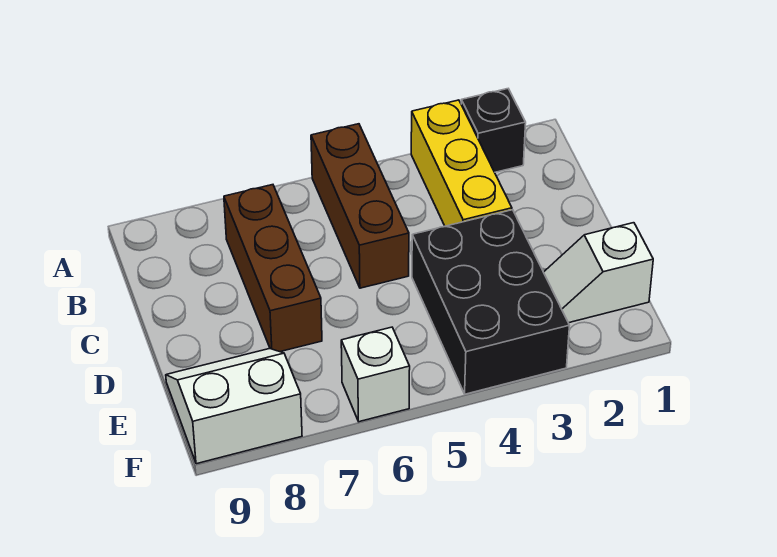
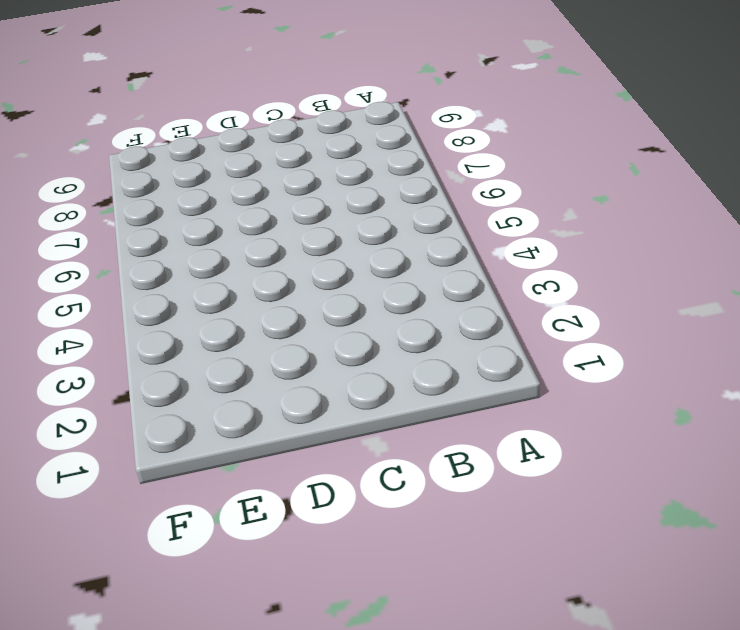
none -> black brick A2 level 1
none -> yellow brick A3:C3 level 1

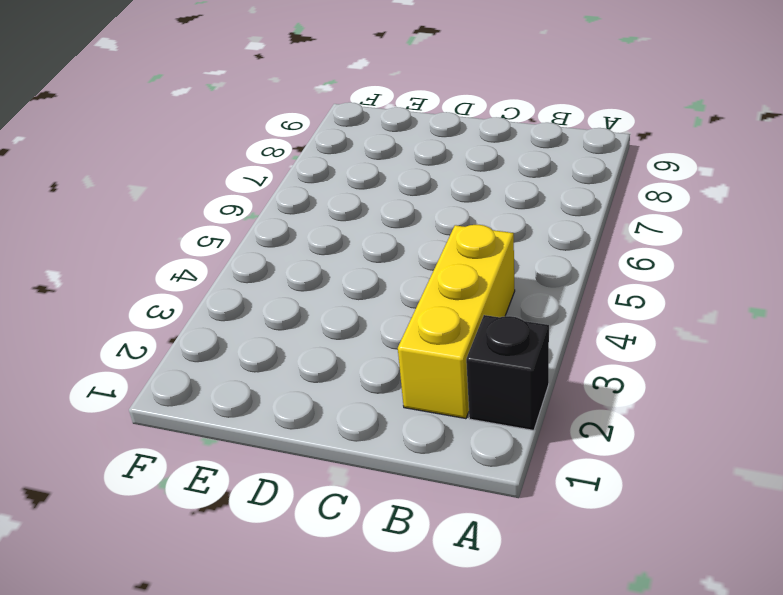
yellow brick B2:B4 level 1 -> yellow brick A3:C3 level 1
none -> brown brick A5:C5 level 1
none -> brown brick B7:D7 level 1

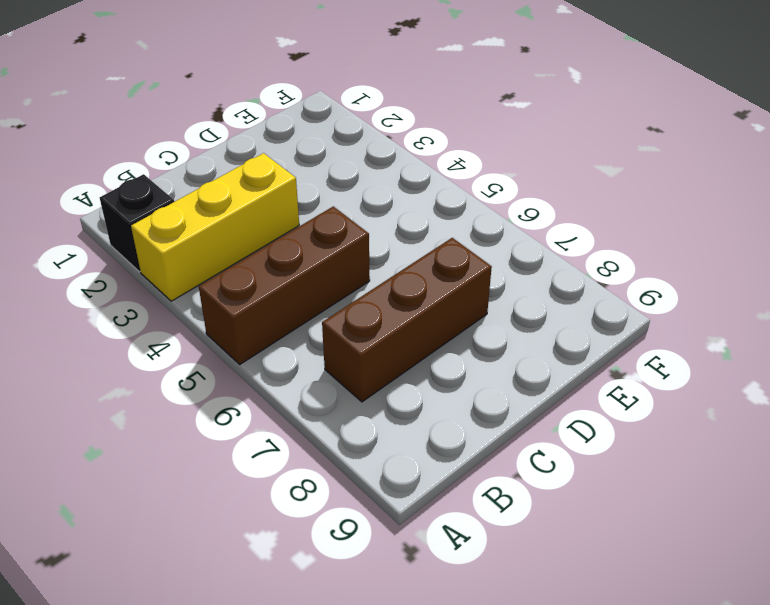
none -> black brick D3:F4 level 1
none -> white slope E1:E2 level 1 top 1

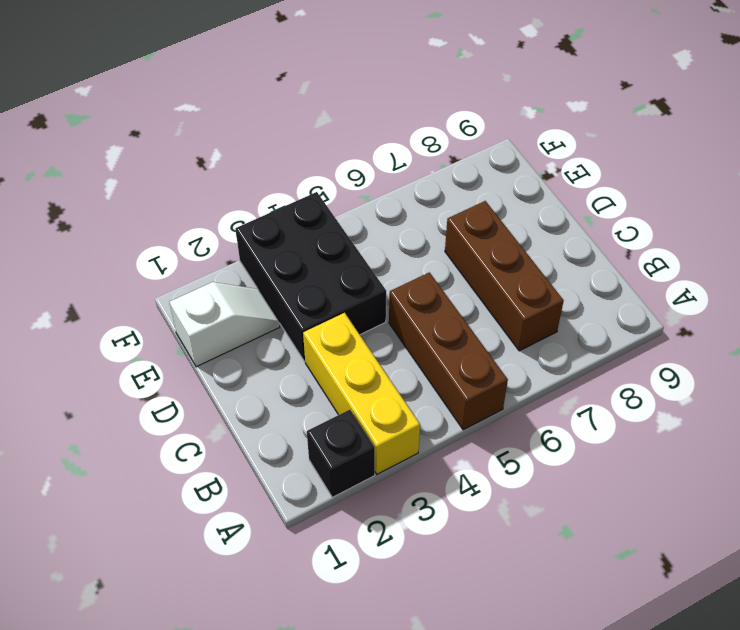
none -> white slope E8:F9 level 1 top F
none -> white brick F6 level 1

